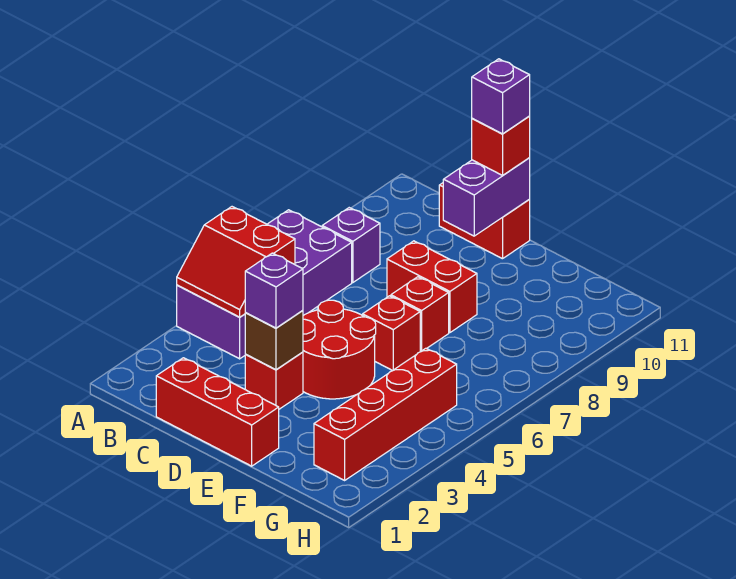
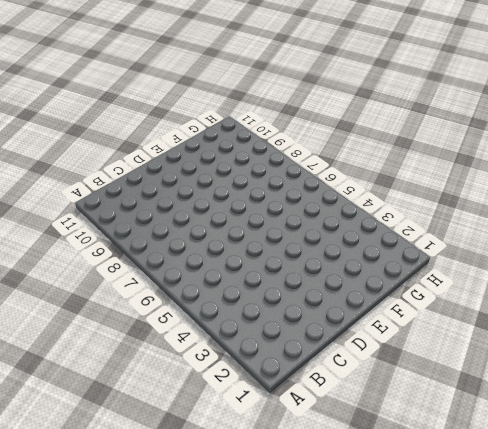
none -> purple brick A4:B7 level 1
none -> purple brick B8 level 1
none -> red brick C1:E1 level 1

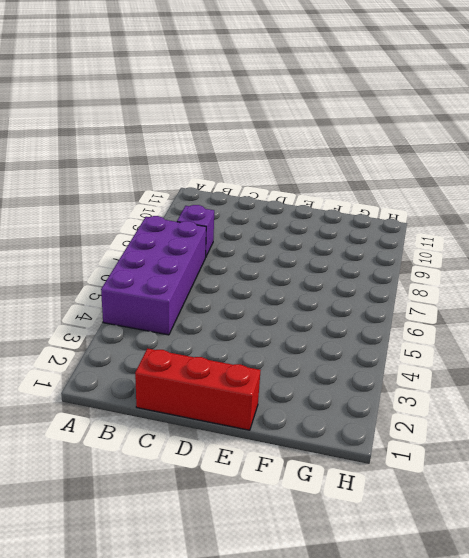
none -> red brick C11:D11 level 1
none -> red brick D3 level 1
none -> red round brick D4:E5 level 1

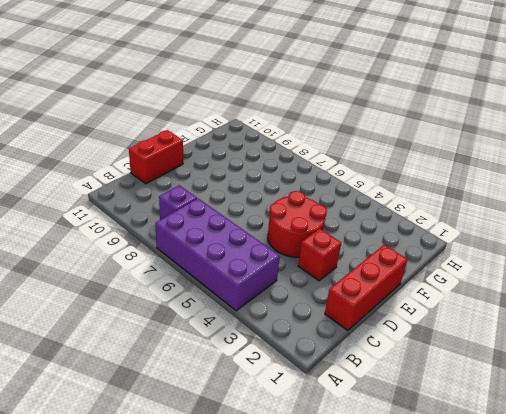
none -> red brick D8:E8 level 1
none -> red brick E6 level 1
none -> red brick E7 level 1

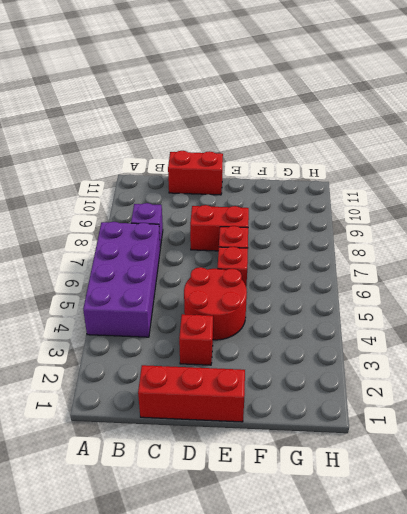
none -> red brick G2:G5 level 1
none -> red slope A4:B5 level 2 top 5
none -> brown brick D3 level 2

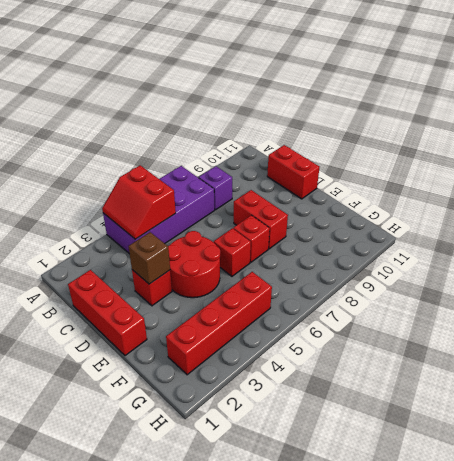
none -> purple brick D10:D11 level 2
none -> purple brick D3 level 3
none -> red brick D11 level 3

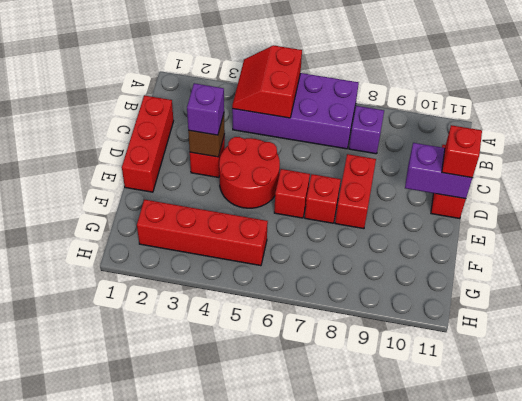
none -> purple brick D11 level 4

